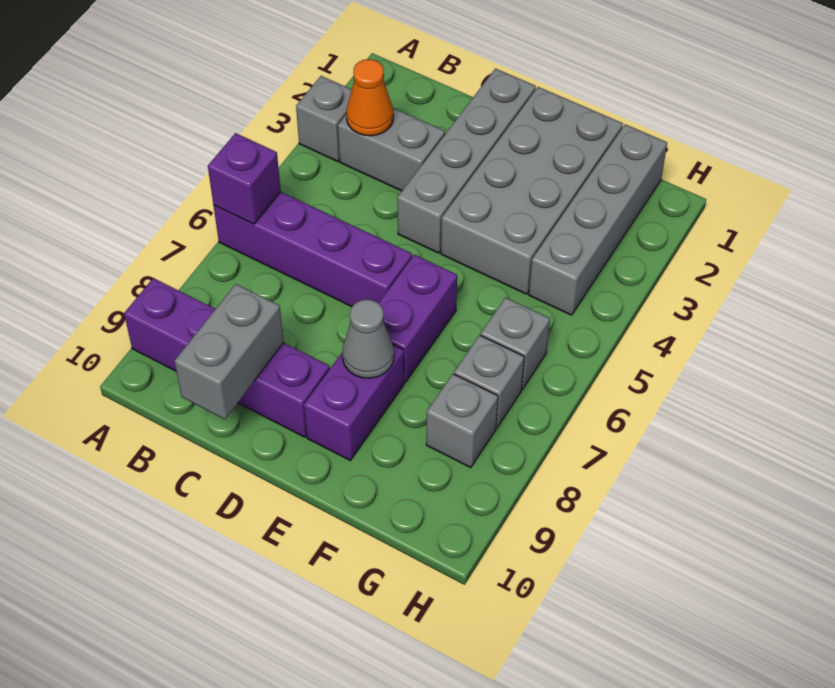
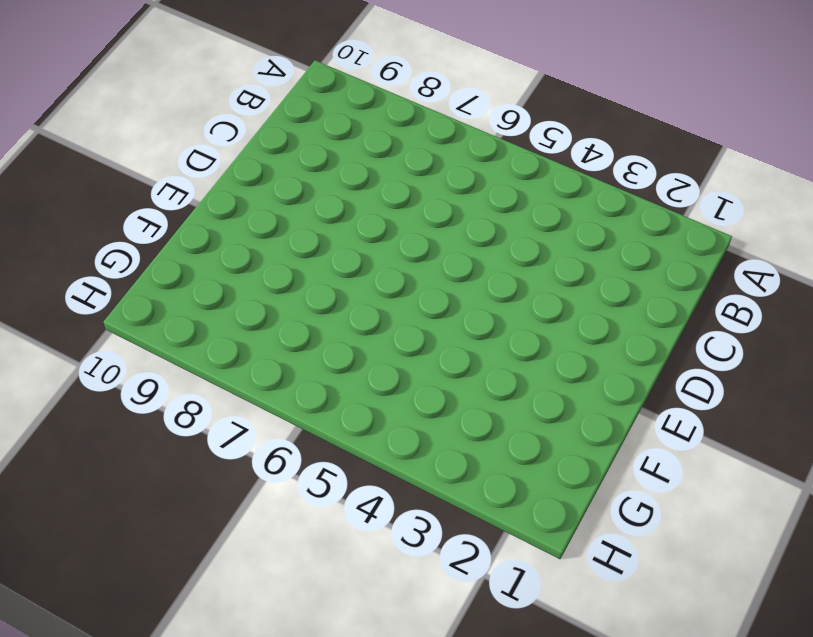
none -> grey brick A3 level 1
none -> purple brick A6:D6 level 1
none -> purple brick A9:D9 level 1

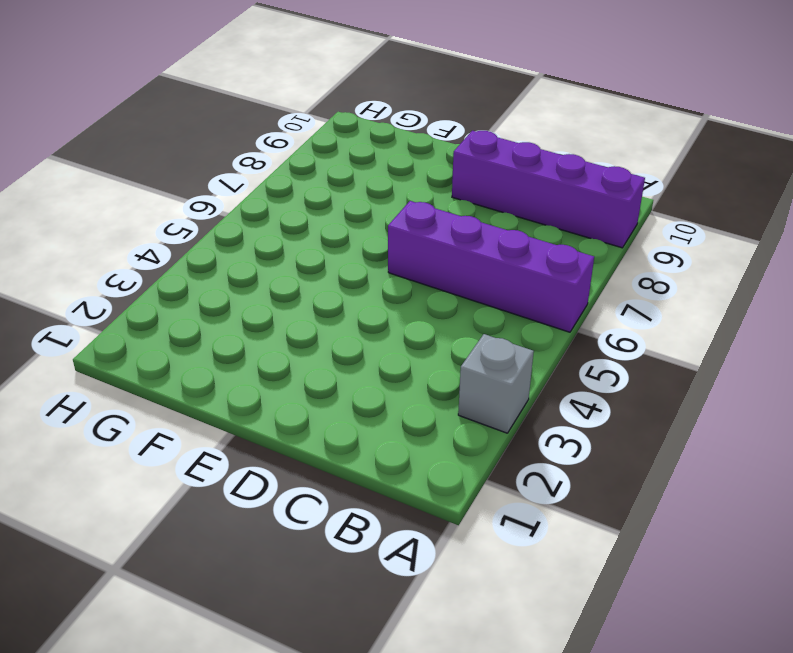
none -> grey brick B3:C3 level 1
none -> grey brick D1:D4 level 1
none -> grey brick E1:F4 level 1

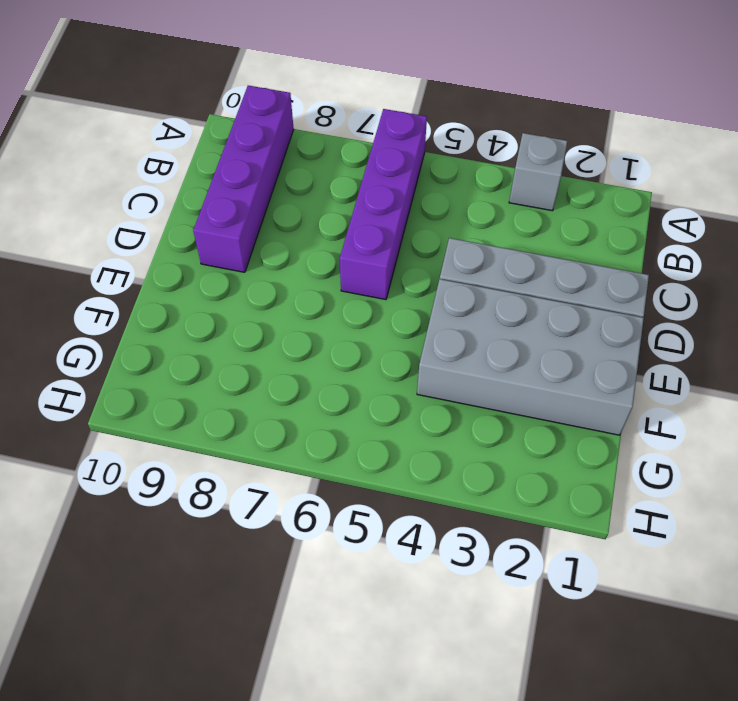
none -> grey brick B3:C3 level 1
none -> purple brick E6:E7 level 1
none -> purple brick E8:E9 level 1

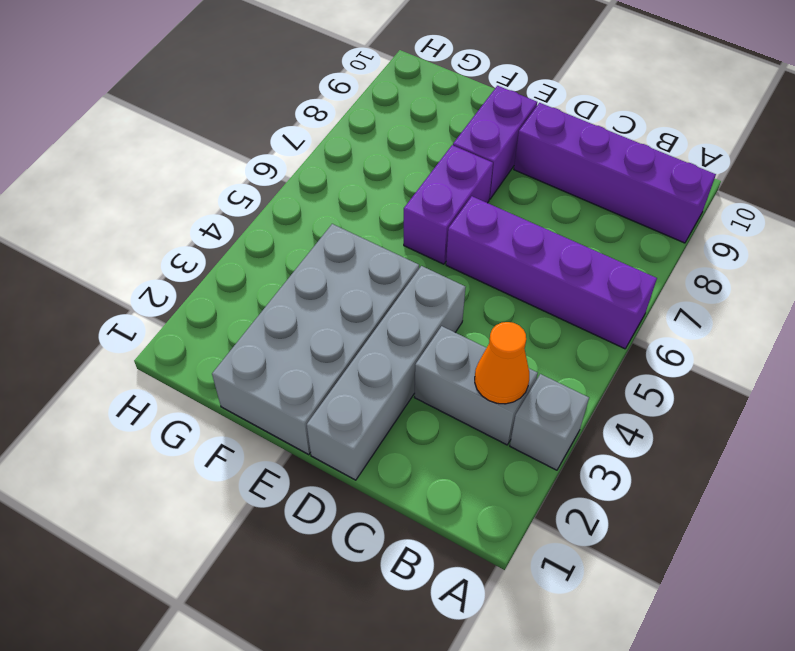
none -> grey brick G1:G4 level 1
none -> grey brick G6 level 1
none -> grey brick G7 level 1

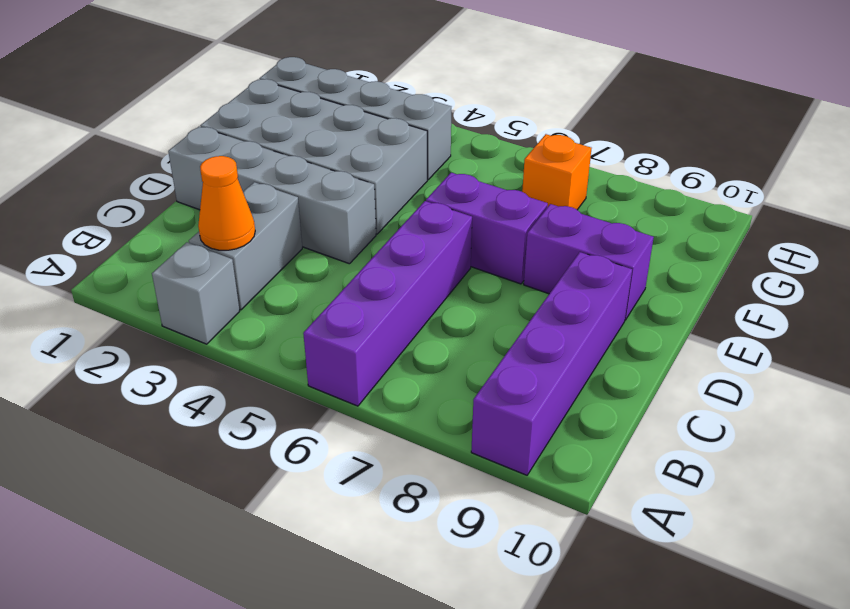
orange brick G7 level 1 -> grey brick G7 level 1
none -> grey brick G6 level 1
none -> grey brick G8 level 1
none -> purple brick A6 level 2

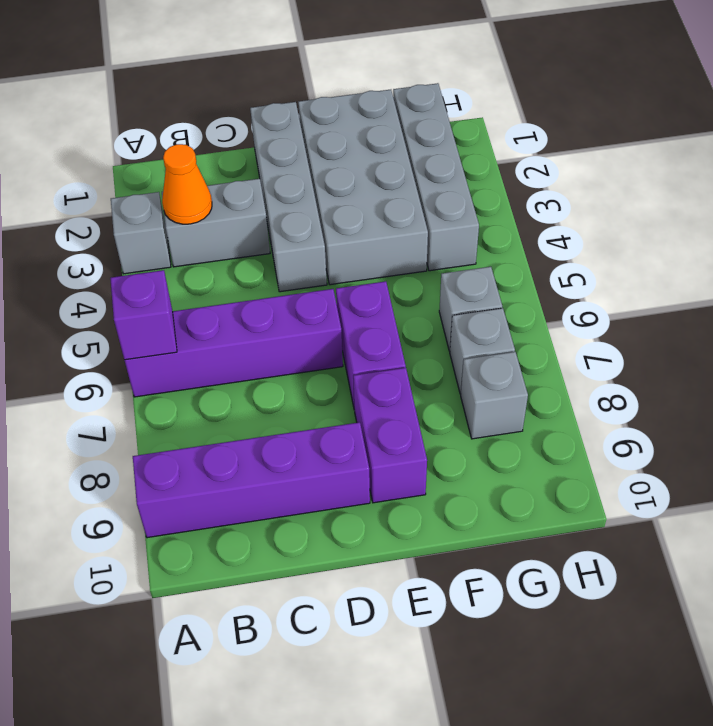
none -> grey brick C9:C10 level 2
none -> grey cone E8 level 2

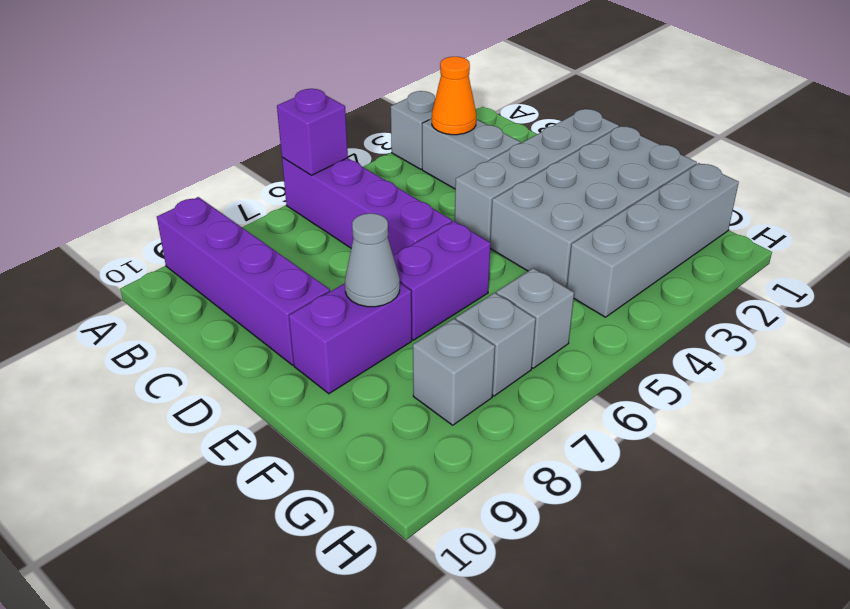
none -> grey brick C9:C10 level 2

